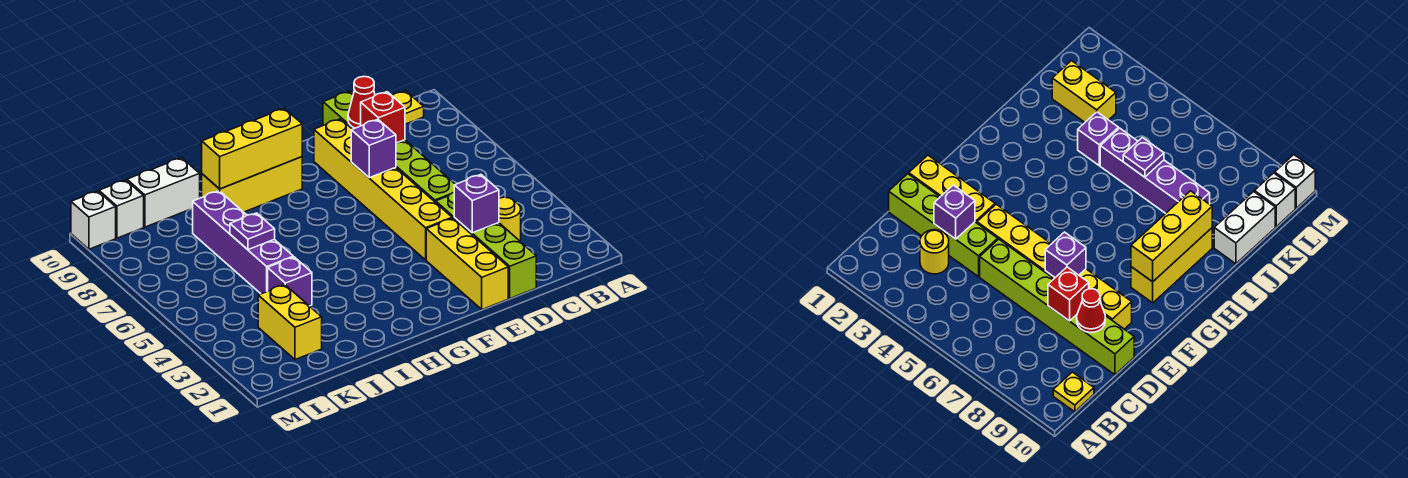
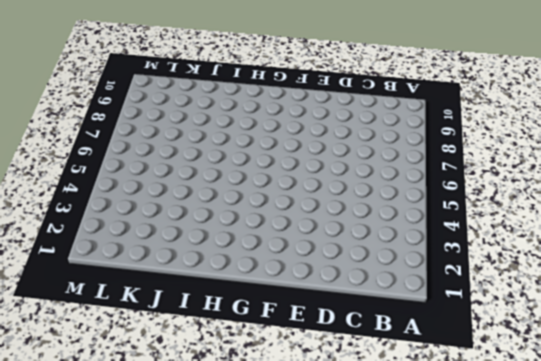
none -> yellow plate B10 level 1
none -> yellow round brick C3 level 1
none -> lime brick D1:D4 level 1

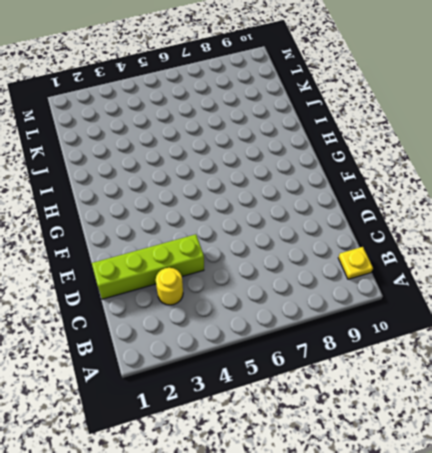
none -> lime brick D5:D10 level 1
none -> yellow brick E1:E3 level 1
none -> yellow brick E4:E9 level 1

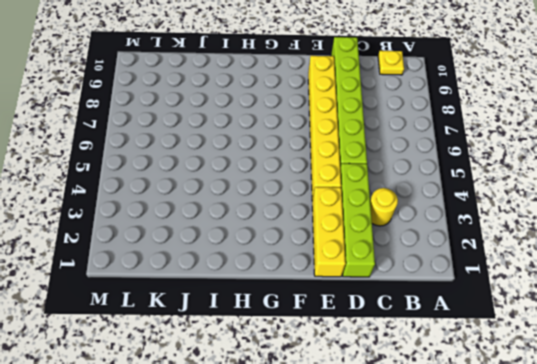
none -> yellow brick G9:I9 level 1
none -> purple brick J4 level 1
none -> purple brick J5:J8 level 1

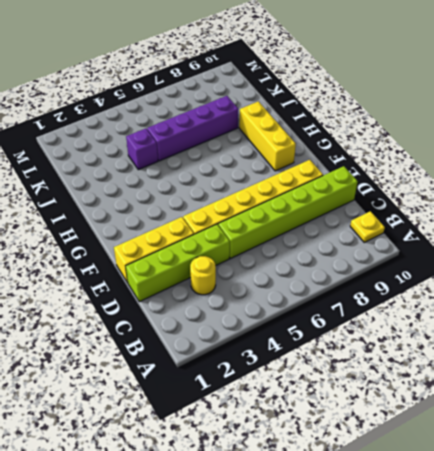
none -> white brick J10:K10 level 1
none -> yellow brick K2:K3 level 1
none -> white brick L10 level 1

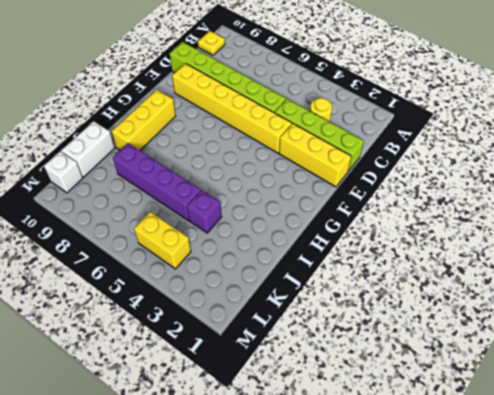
yellow brick L4:L5 level 1 -> yellow brick K2:K3 level 1
none -> white brick M10 level 1
none -> purple brick D3 level 2
none -> red brick D8 level 2

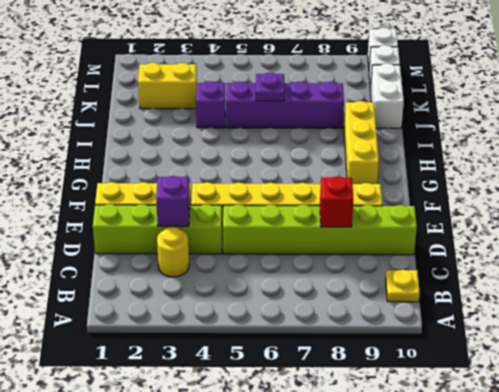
none -> red cone D9 level 2
none -> purple brick E7 level 2
none -> yellow brick G9:I9 level 2

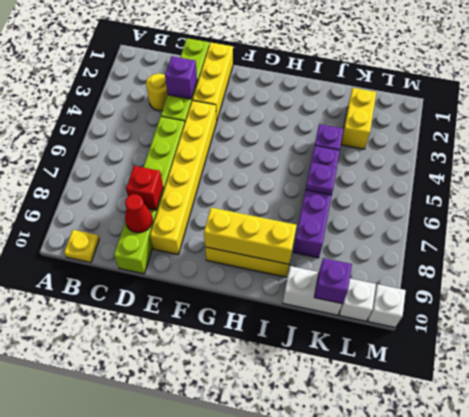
purple brick K10 level 2 -> purple brick E7 level 2

